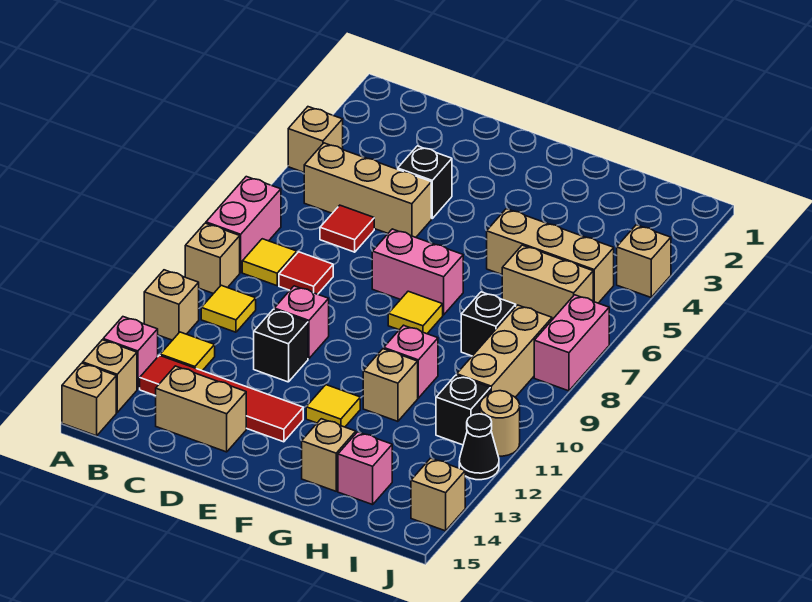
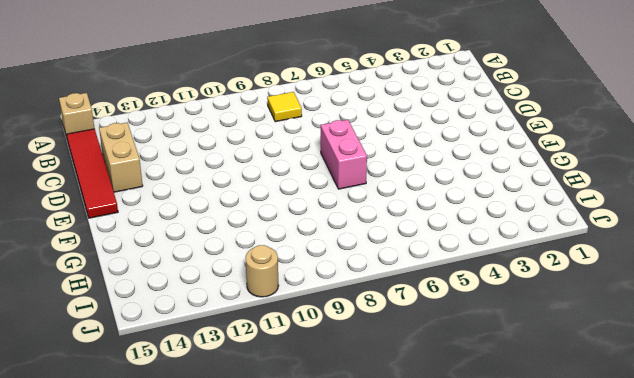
red tile B15:E15 level 1 -> red tile B13:E13 level 1
none -> tan brick A4 level 1
none -> pink brick A7:A8 level 1
none -> tan brick A9 level 1
none -> tan brick A11 level 1

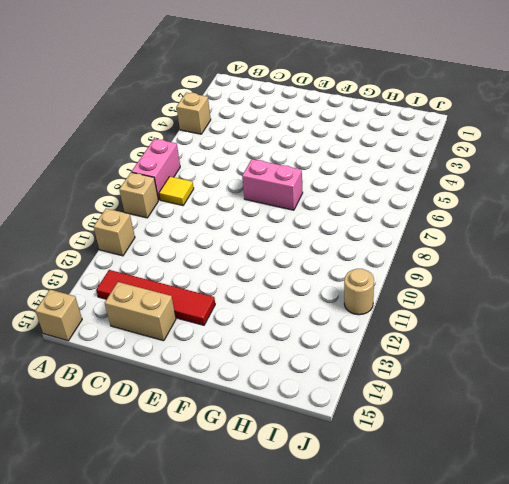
none -> pink brick A13 level 1
none -> tan brick A14 level 1
none -> tan brick B5:D5 level 1
none -> yellow tile B10 level 1

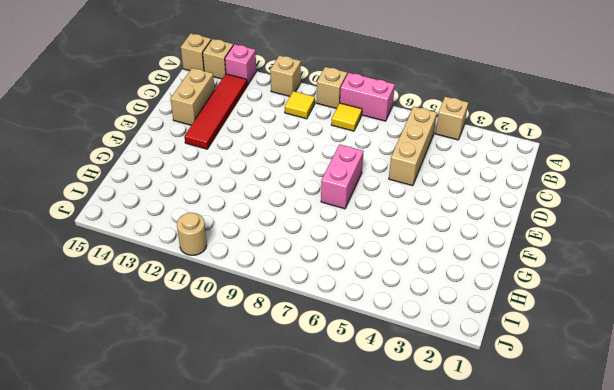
none -> yellow tile B12 level 1
none -> red tile C6 level 1
none -> red tile C8 level 1
none -> black brick D4 level 1

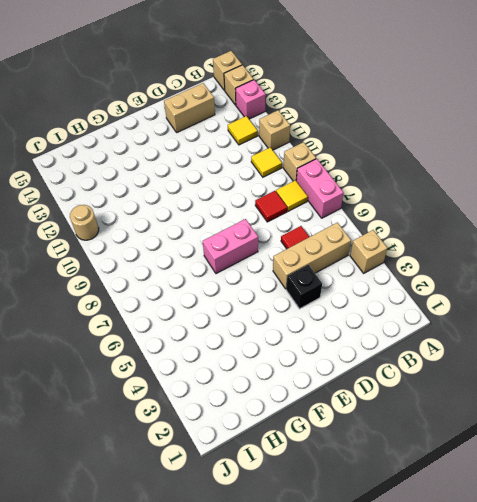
none -> red tile B13:E13 level 1
none -> pink brick D10 level 1
none -> black brick D11 level 1
none -> yellow tile F8 level 1

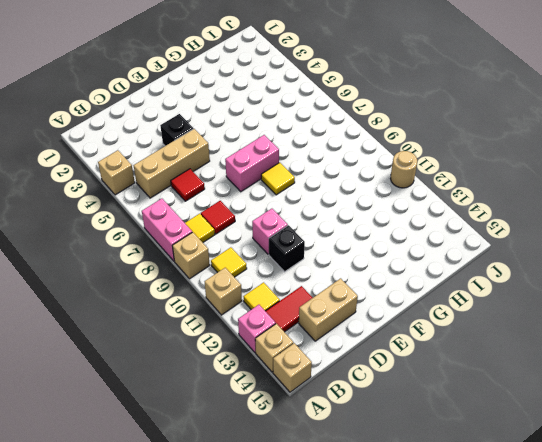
red tile B13:C13 level 1 -> red tile B13:E13 level 1
none -> yellow tile F12 level 1
none -> tan brick G5:I5 level 1
none -> pink brick G10 level 1
none -> tan brick G11 level 1

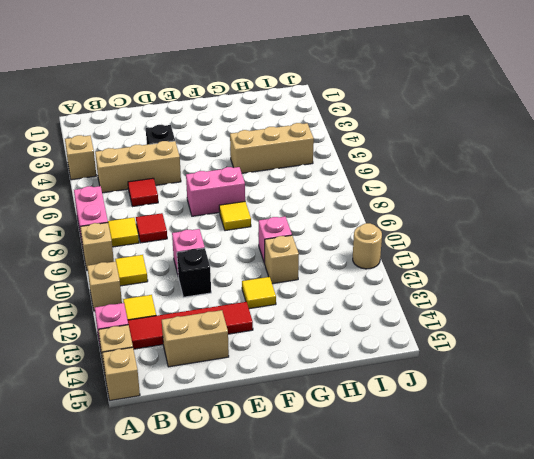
none -> tan brick G14 level 1
none -> tan brick H6:I6 level 1
none -> black brick H8 level 1
none -> pink brick H14 level 1

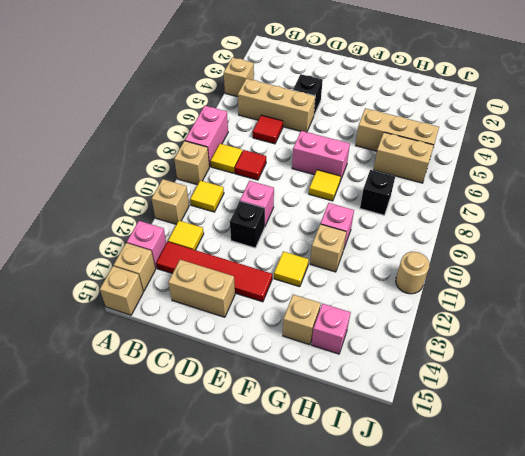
none -> tan brick I8:I10 level 1
none -> black brick I11 level 1
none -> tan brick J4 level 1
none -> pink brick J7:J8 level 1

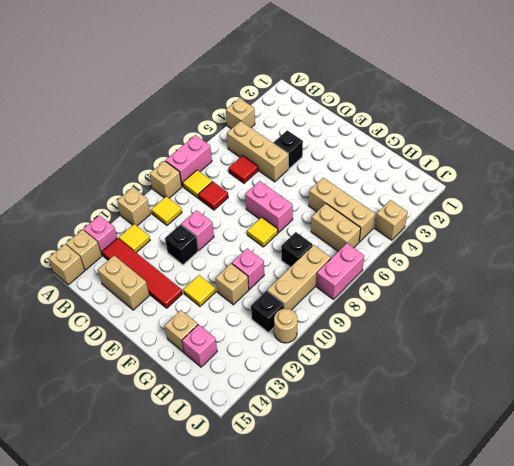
none -> black cone J12 level 1
none -> tan brick J14 level 1

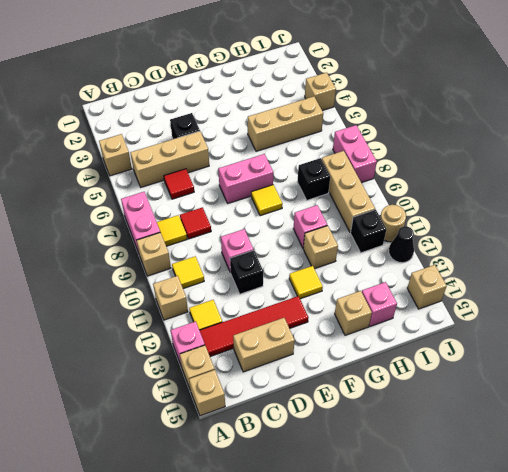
none -> tan brick H6:I6 level 1

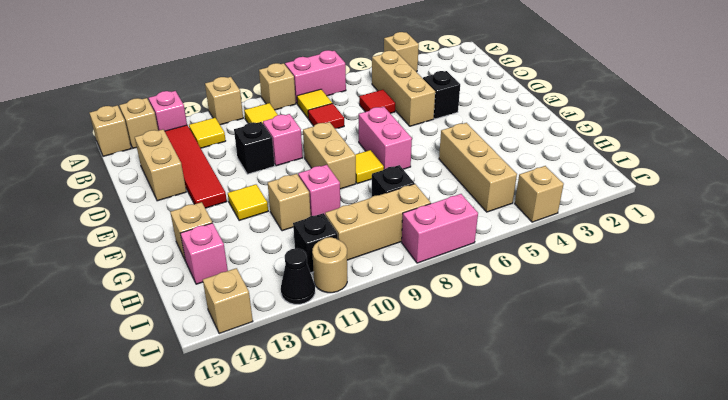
tan brick E9:F9 level 1 -> tan brick H6:I6 level 1

